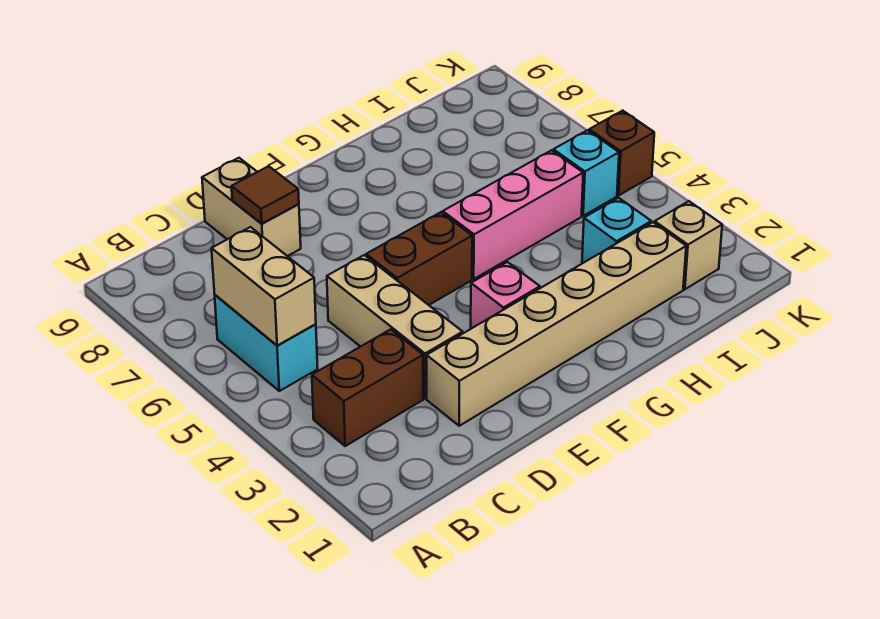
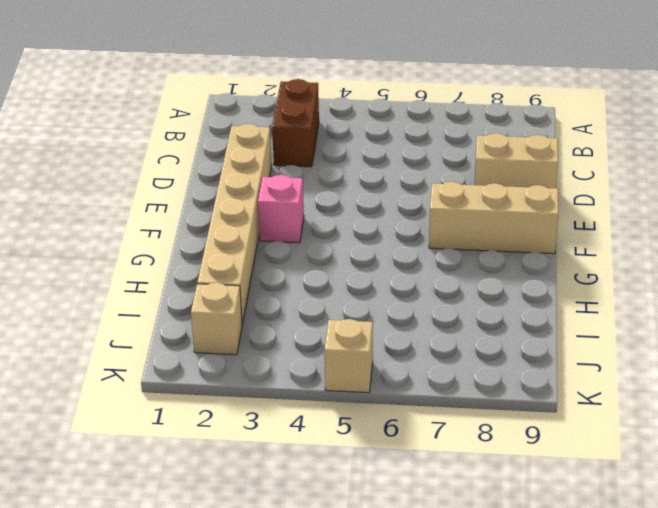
tan brick F7:F9 level 1 -> tan brick D3:D5 level 1
tan brick K5 level 1 -> brown brick K5 level 1
none -> cyan brick B5:B6 level 1
none -> brown brick E5:F5 level 1
none -> pink brick G5:I5 level 1

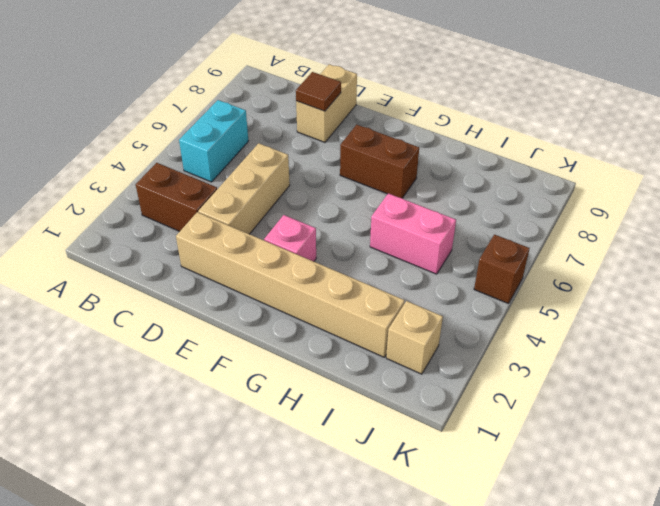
brown brick F7:G7 level 1 -> brown brick E5:F5 level 1
pink brick H5:I5 level 1 -> pink brick G5:I5 level 1
none -> cyan brick I3 level 1
none -> cyan brick J5 level 1
none -> tan brick B5:B6 level 2

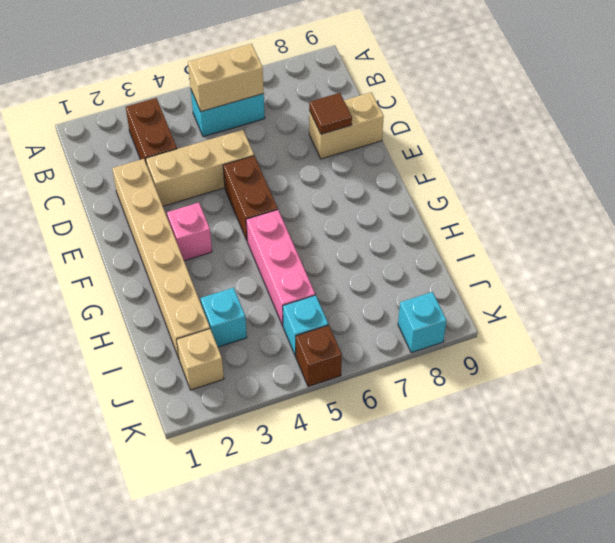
cyan brick K8 level 1 -> none

